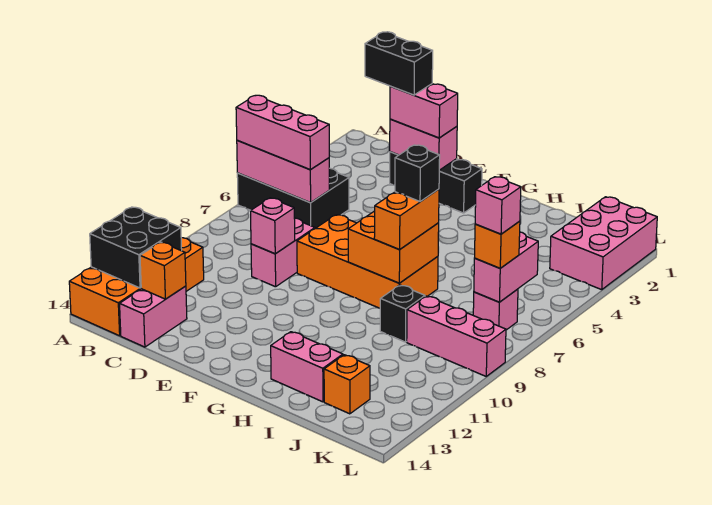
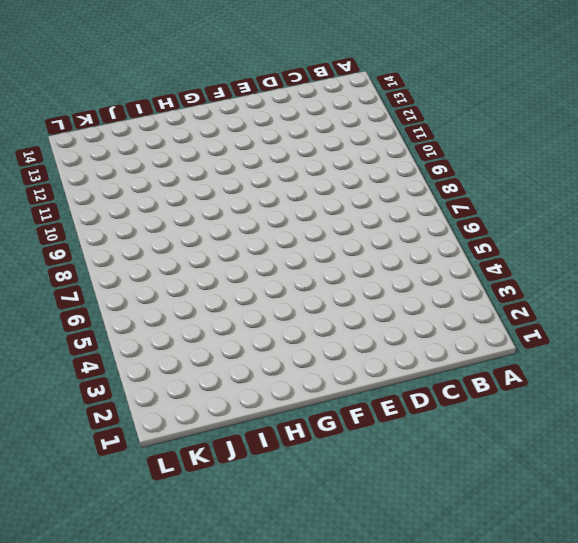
none -> black brick A5:C6 level 1
none -> orange brick A11:B14 level 1
none -> pink brick C13:C14 level 1

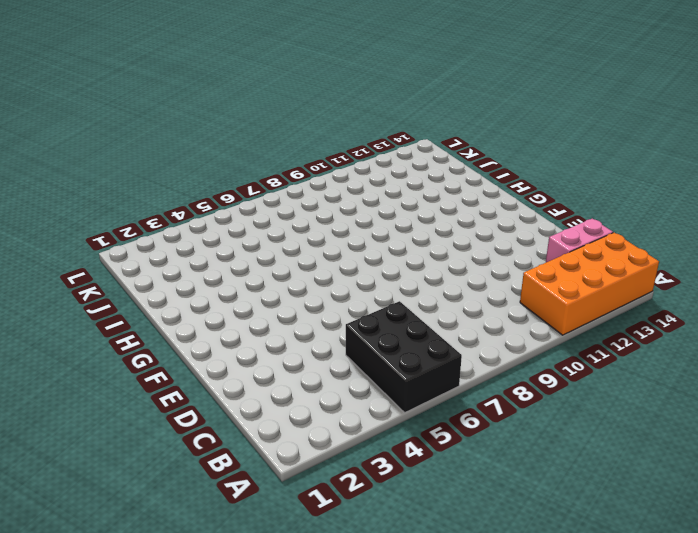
none -> black brick D2:F2 level 1
none -> pink brick D8:D9 level 1
none -> orange brick E7:H8 level 1

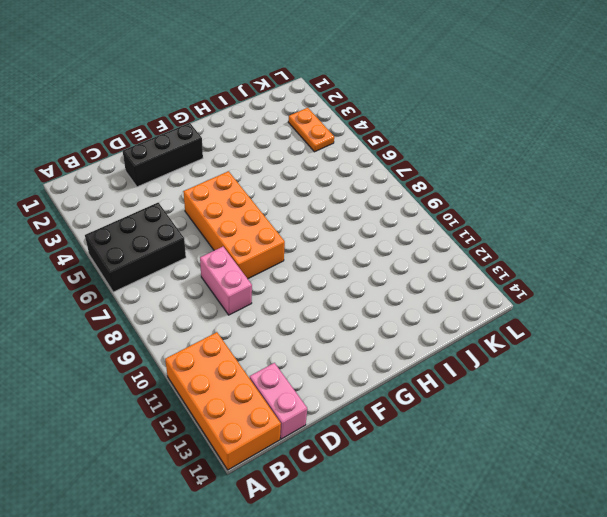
orange brick E5:F8 level 1 -> orange brick E7:H8 level 1
orange plate K3:K4 level 1 -> pink brick K1:L3 level 1
none -> pink brick H13:I13 level 1
none -> black brick I9 level 1
none -> pink brick J9:L9 level 1

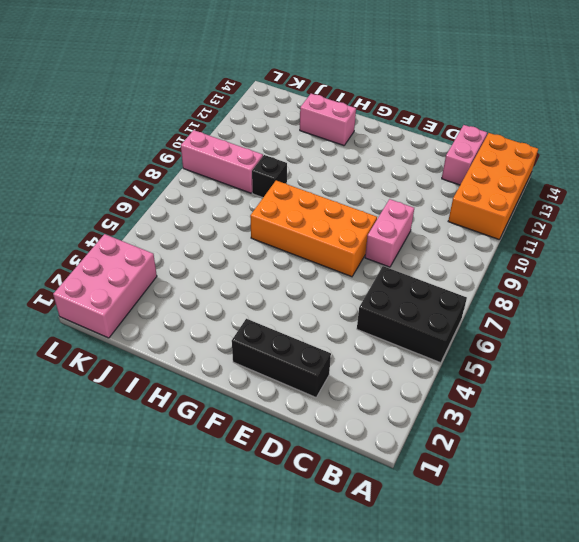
none -> orange brick J13 level 1
none -> pink brick K7 level 1
none -> pink brick A6:C6 level 2

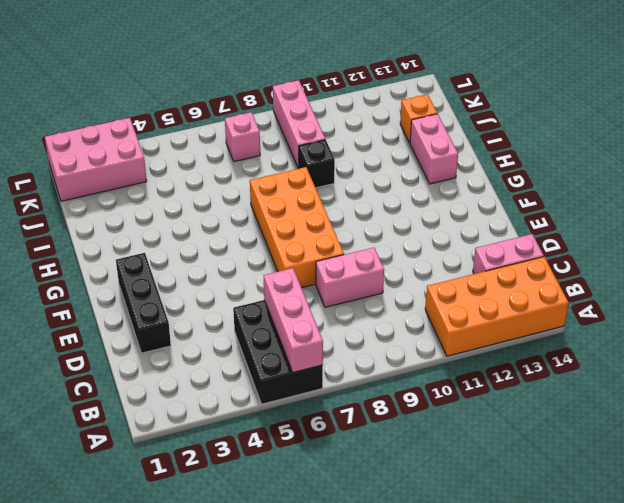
none -> black brick A12:B13 level 2
none -> orange brick C13 level 2
none -> pink brick D2:E2 level 2

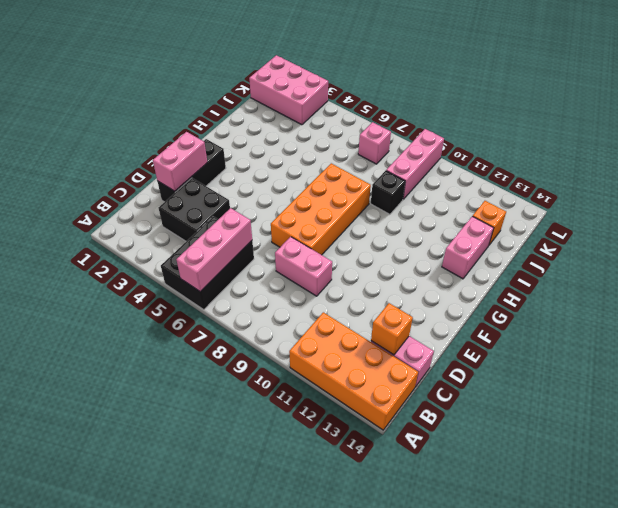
black brick C3:D4 level 1 -> black brick A12:B13 level 2
none -> pink brick D9 level 2
none -> orange brick G7:H8 level 2
none -> pink brick K6:K7 level 2

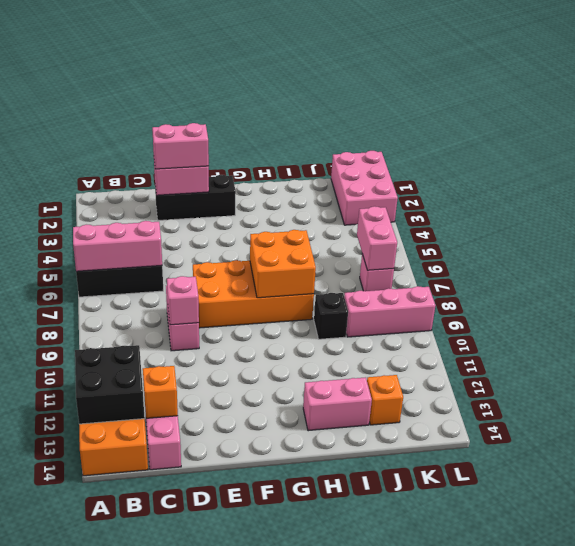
none -> pink brick A6:C6 level 3
none -> orange brick H7:H8 level 3
none -> orange brick K7 level 3

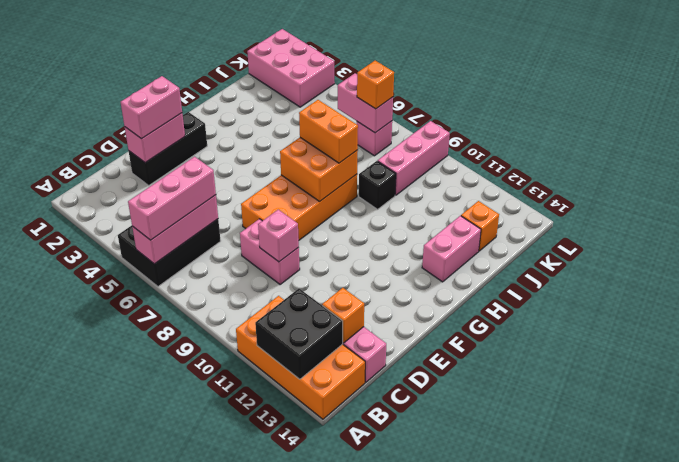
none -> black brick C2:D2 level 4
none -> black brick H7 level 4
none -> pink brick K7 level 4

